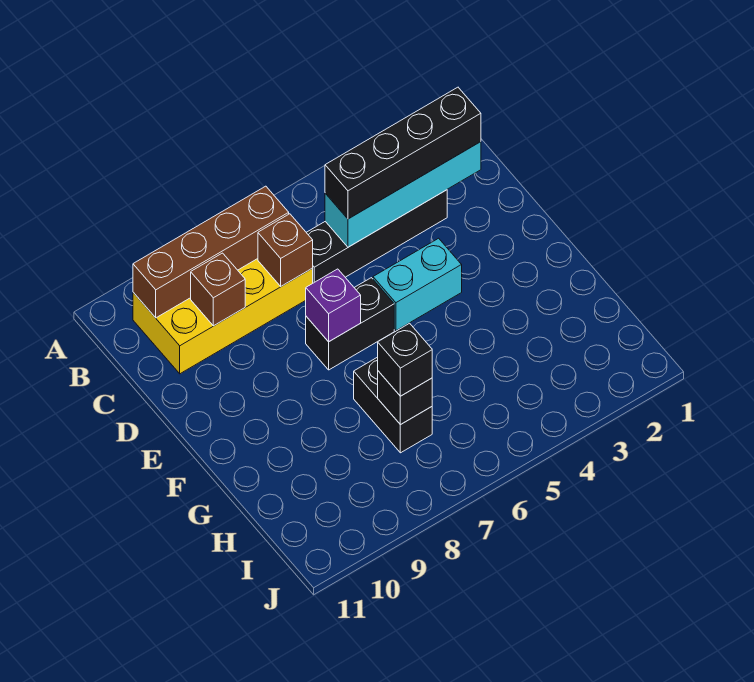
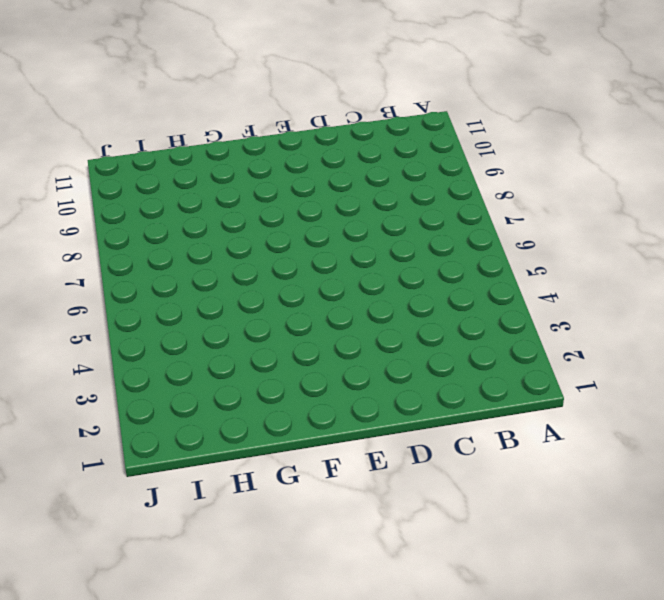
none -> yellow brick B7:C10 level 1
none -> black brick C3:C6 level 1
none -> cyan brick E4:E5 level 1

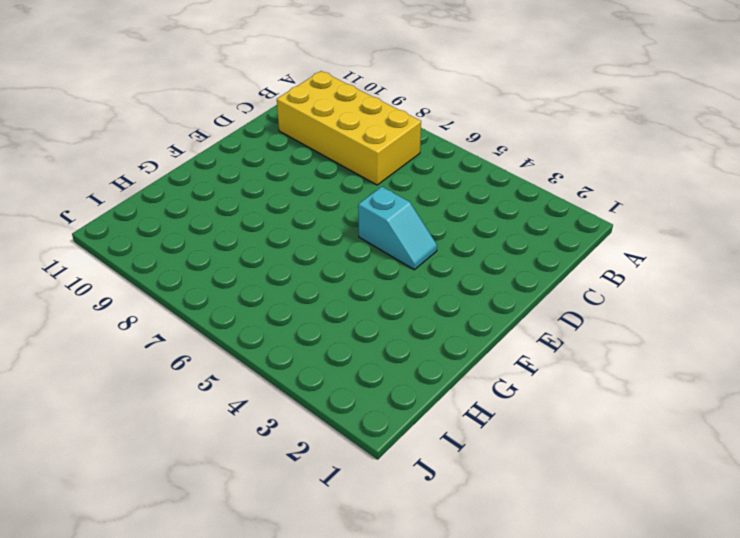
cyan slope E4:E5 level 1 top 5 -> cyan brick E4:E5 level 1
none -> black brick C3:C6 level 1
none -> black brick E6:E7 level 1
none -> black brick G7:H7 level 1

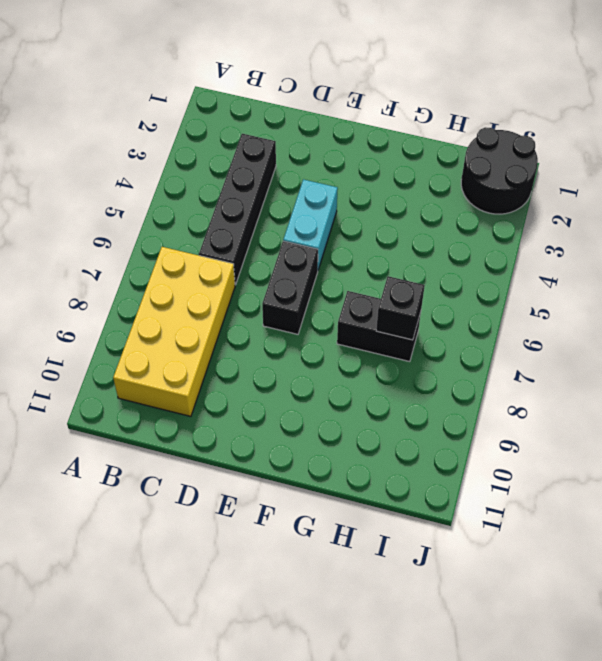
black round brick I1:J2 level 1 -> none
none -> brown brick B7:B10 level 2
none -> cyan brick C2:C5 level 2
none -> brown brick C7 level 2

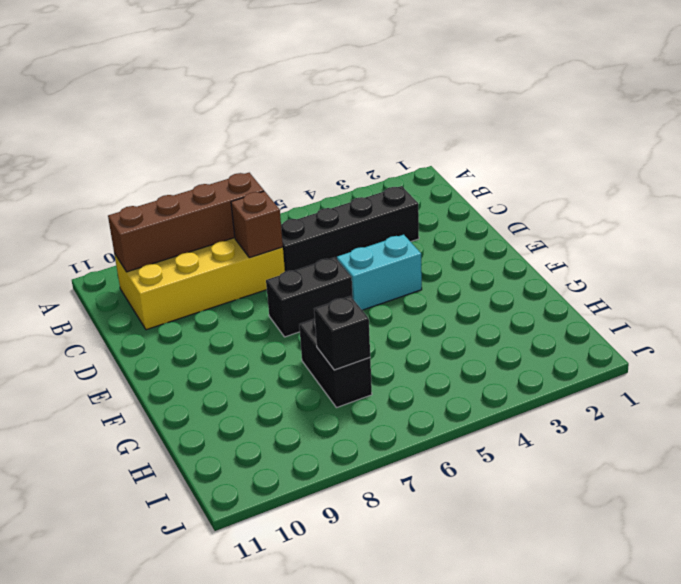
none -> cyan brick C2:C5 level 2
none -> brown brick C9 level 2
none -> purple brick E7 level 2

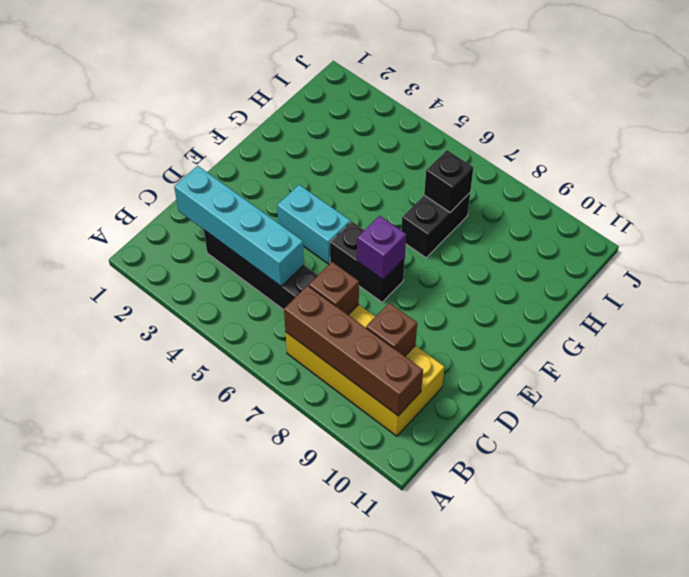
none -> black brick C2:C5 level 3
none -> black brick H7 level 3

